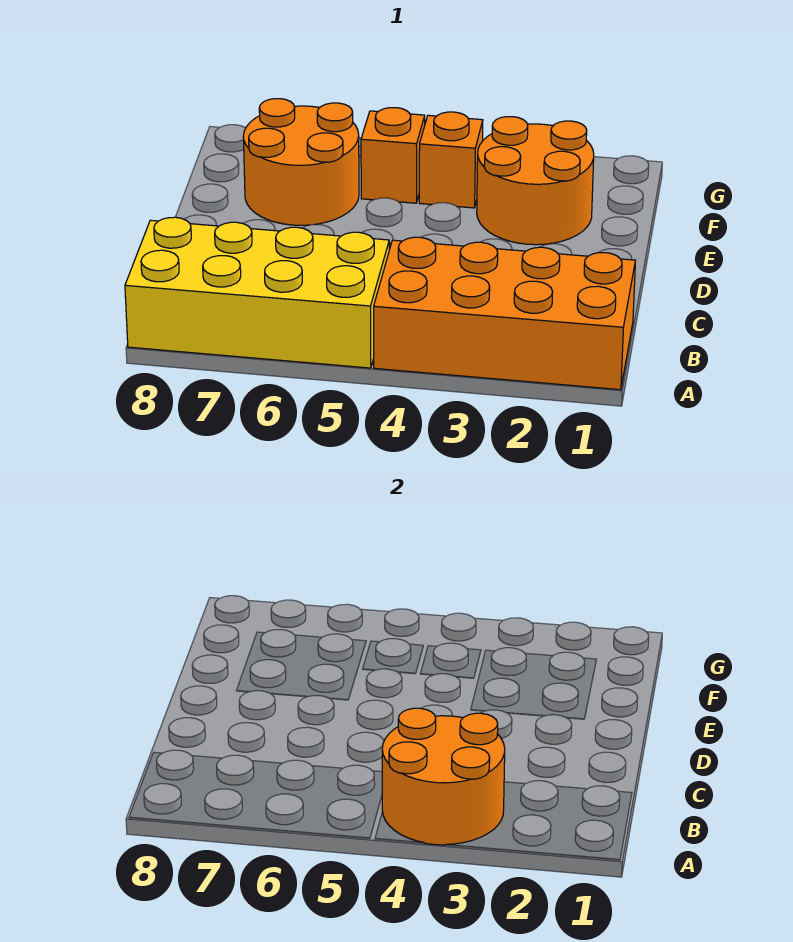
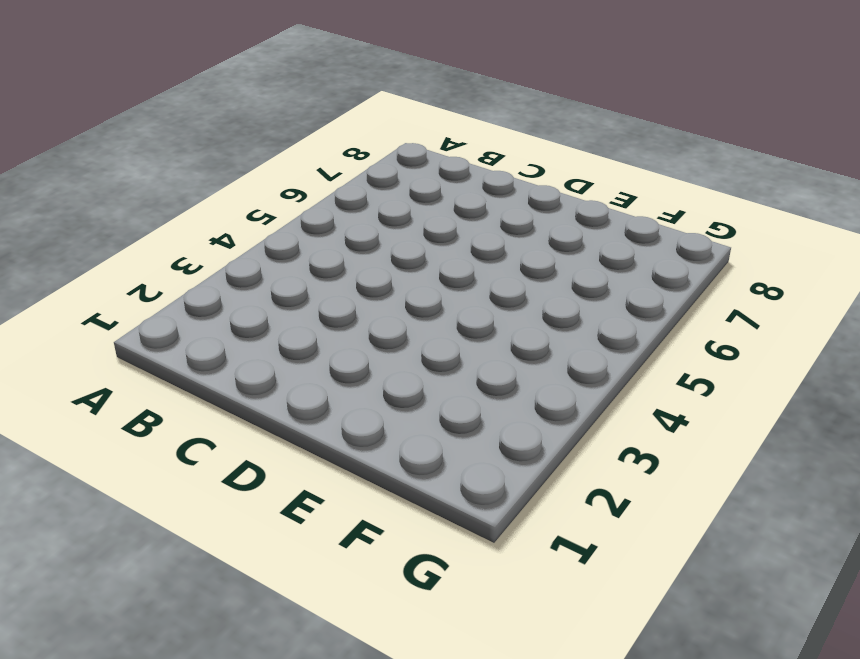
none -> orange brick A1:B4 level 1
none -> yellow brick A5:B8 level 1

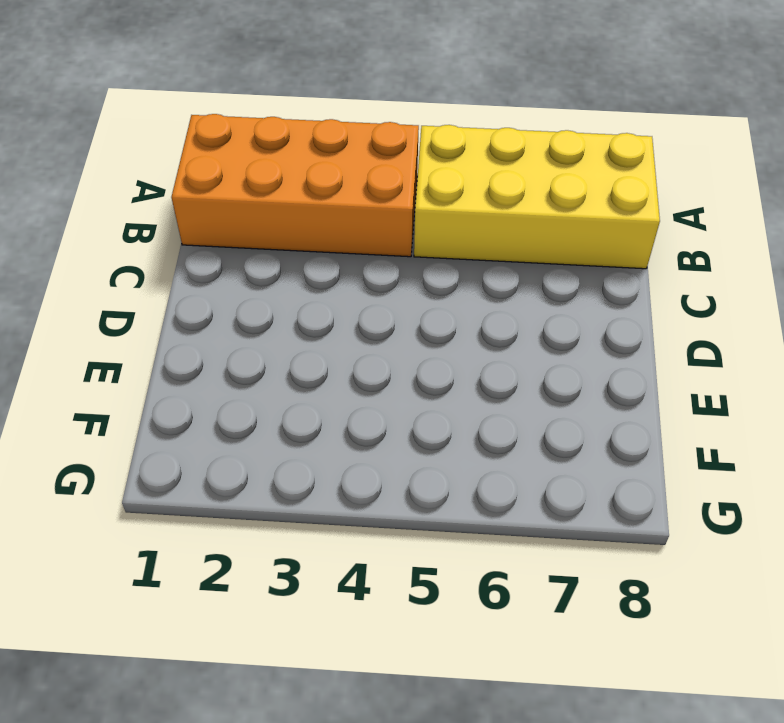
none -> orange round brick E2:F3 level 1
none -> orange round brick E6:F7 level 1

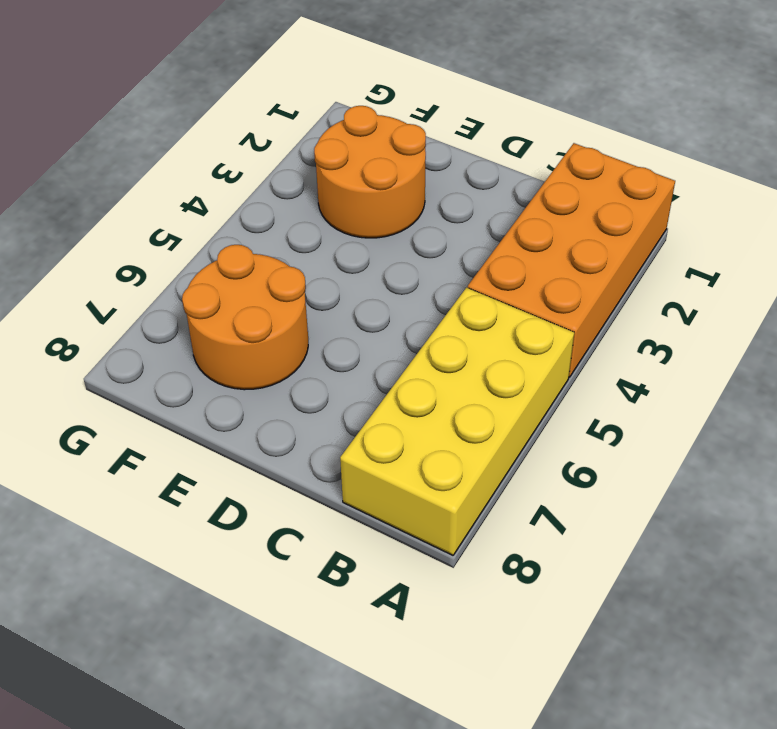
none -> orange brick F4 level 1
none -> orange brick F5 level 1

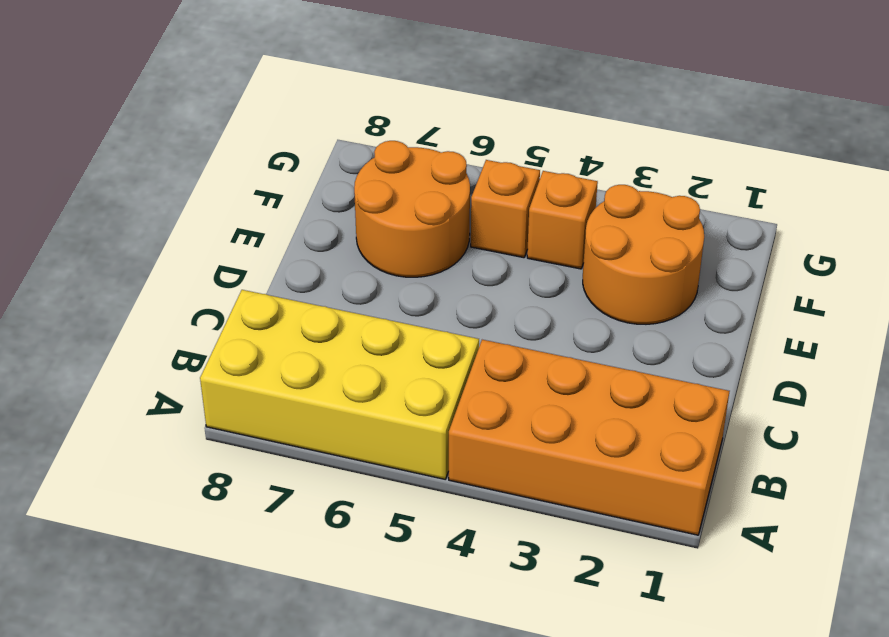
none -> orange round brick A3:B4 level 2

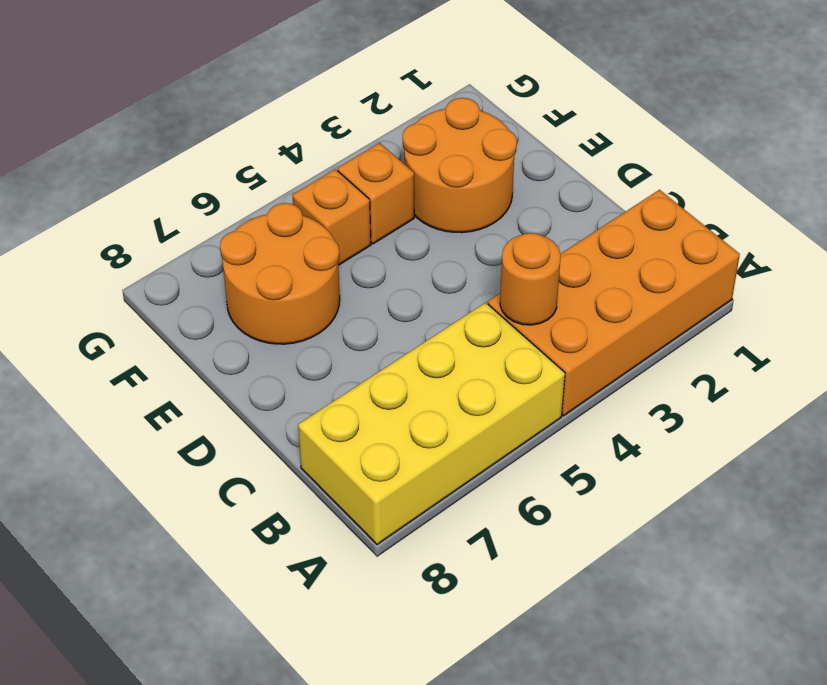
orange round brick B4 level 2 -> orange round brick A3:B4 level 2

